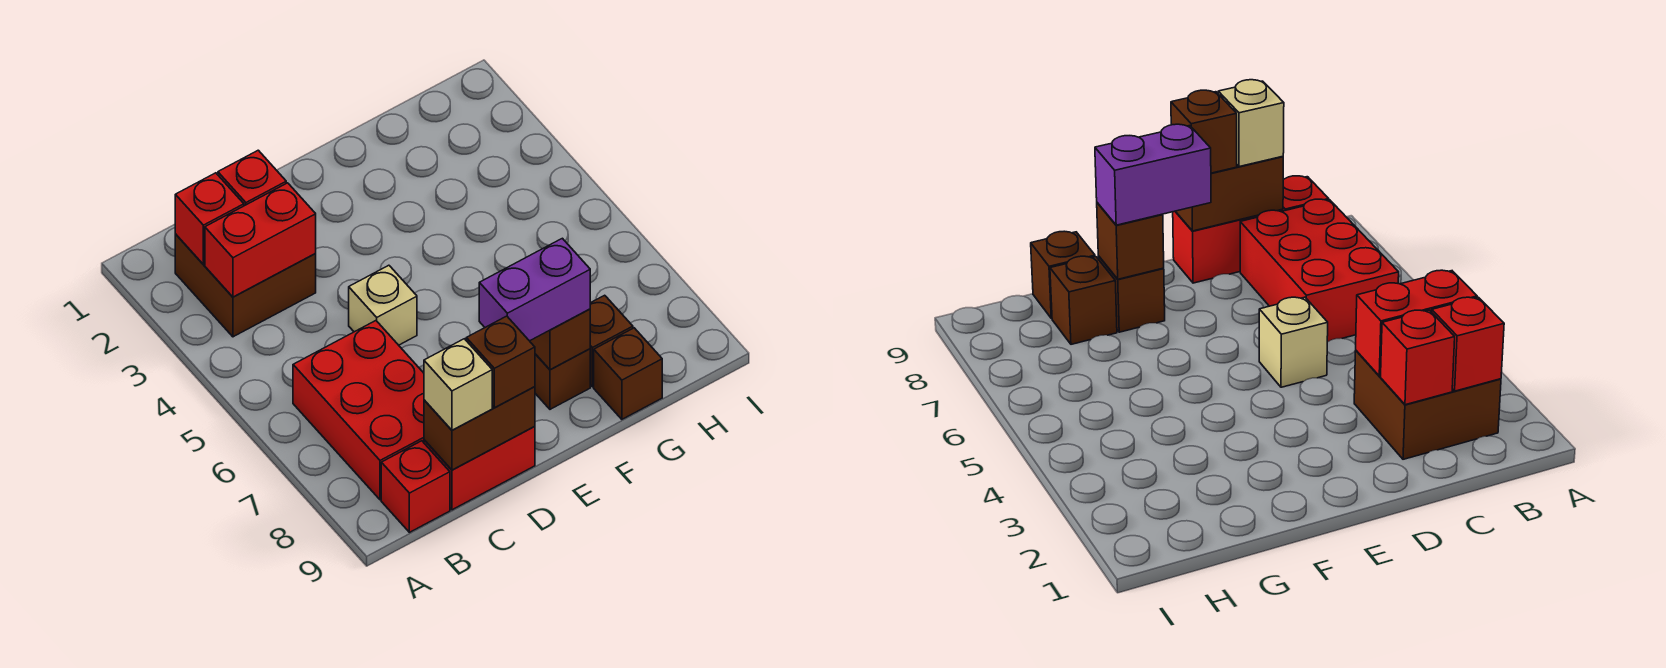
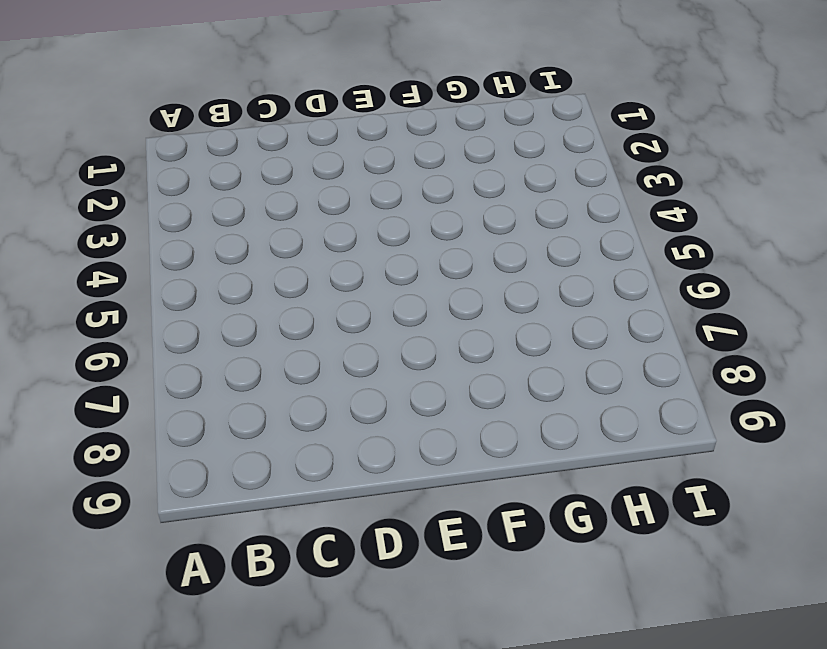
none -> brown brick B2:C3 level 1
none -> red brick B6:C8 level 1
none -> red brick B9 level 1

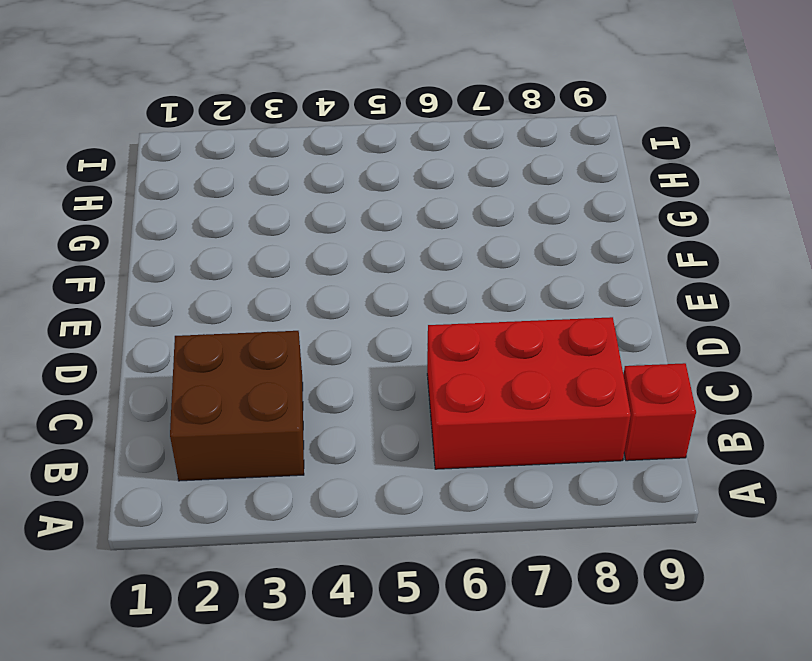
none -> red brick C9:D9 level 1
none -> tan brick D5 level 1
none -> brown brick F8 level 1

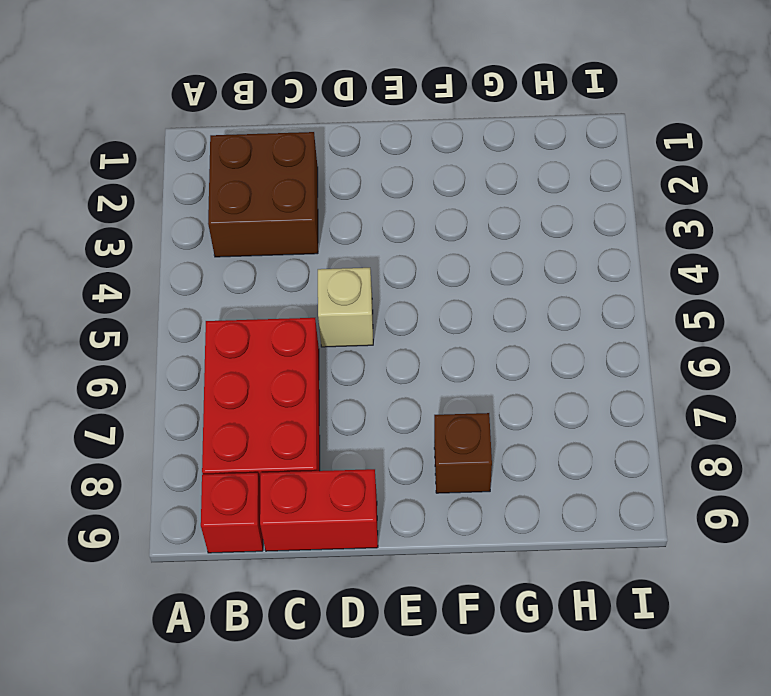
none -> brown brick G8 level 1
none -> brown brick G9 level 1
none -> red brick B2 level 2

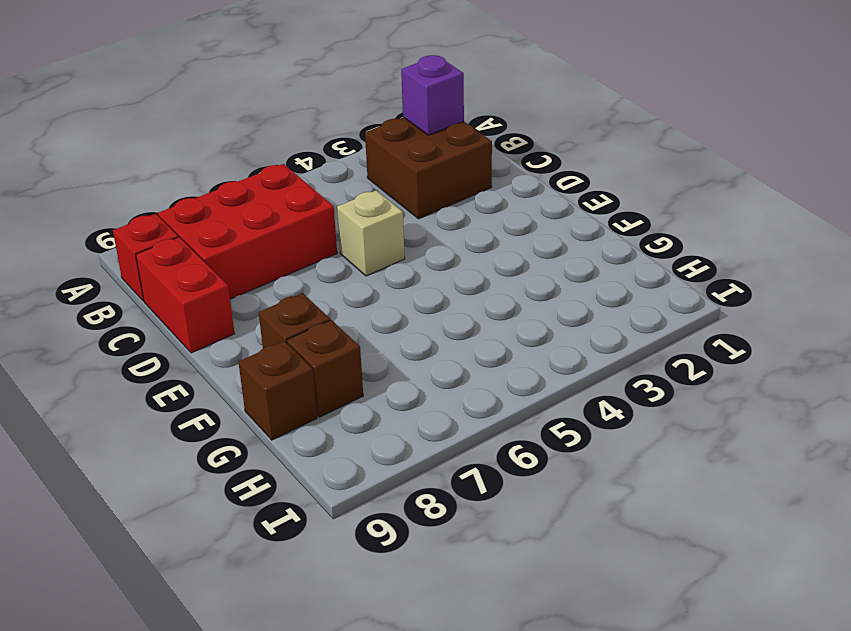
purple brick B2 level 2 -> red brick B2 level 2
none -> red brick B3:C3 level 2
none -> red brick C2 level 2
none -> brown brick C9:D9 level 2

